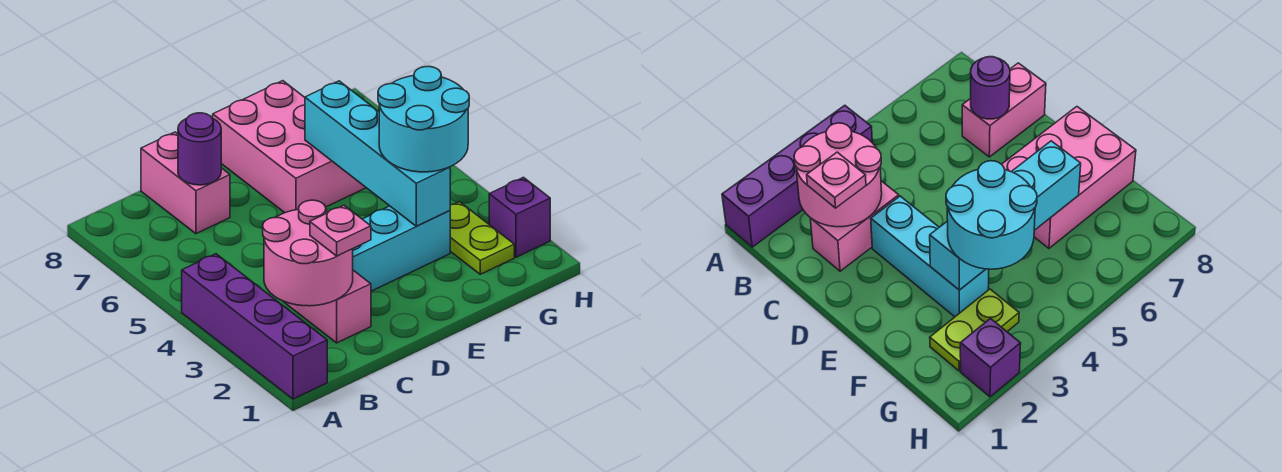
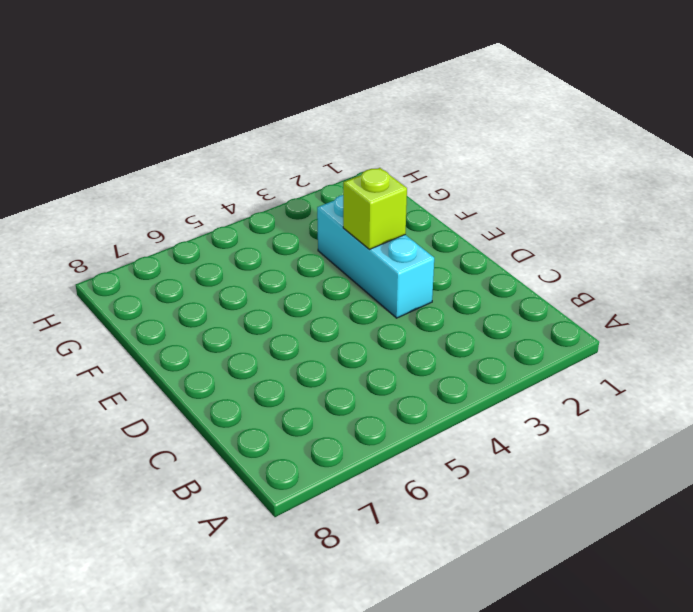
lime brick E3 level 2 -> none
none -> purple brick A1:A4 level 1
none -> pink brick C2:C3 level 1
none -> pink brick C7:C8 level 1

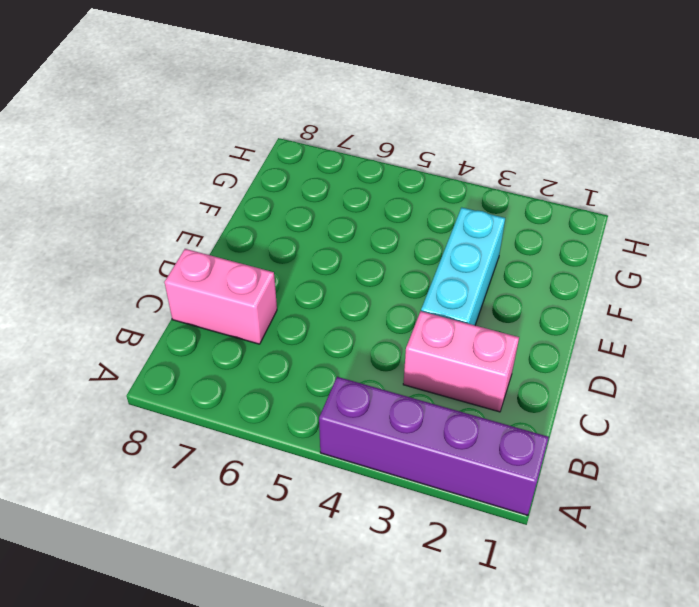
none -> pink brick E6:F8 level 1
none -> lime plate G2:G3 level 1
none -> purple brick H2 level 1

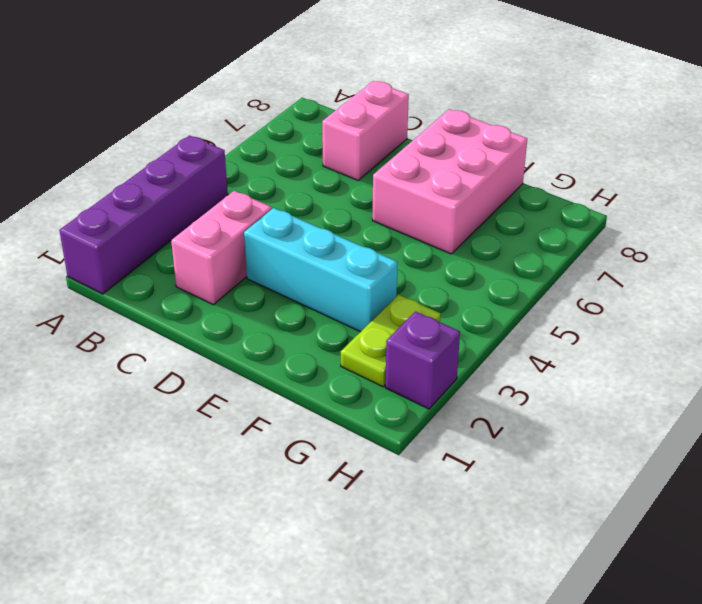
none -> pink round brick B2:C3 level 2
none -> purple round brick C7 level 2
none -> cyan brick F3:F6 level 2

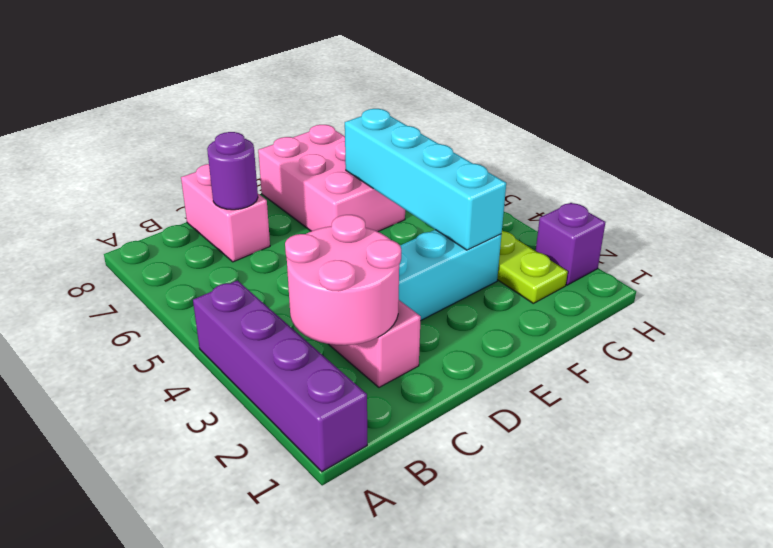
none -> pink plate C2 level 3
none -> cyan round brick F3:G4 level 3

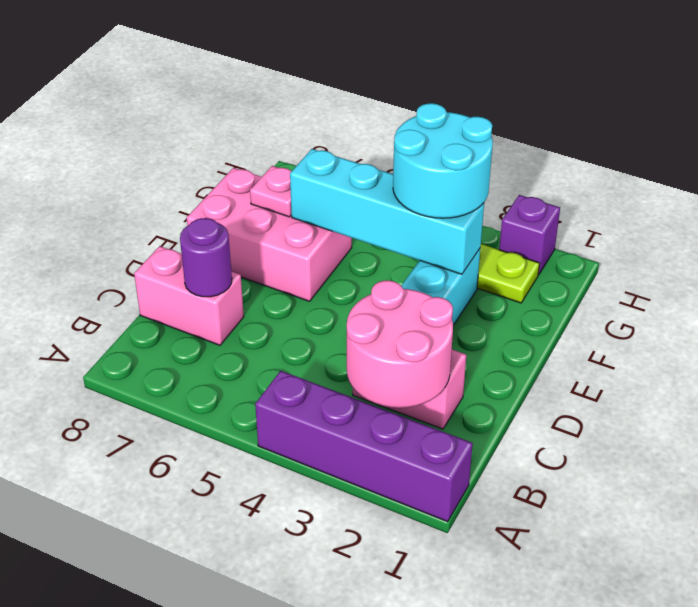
pink plate F7 level 2 -> pink plate C2 level 3

